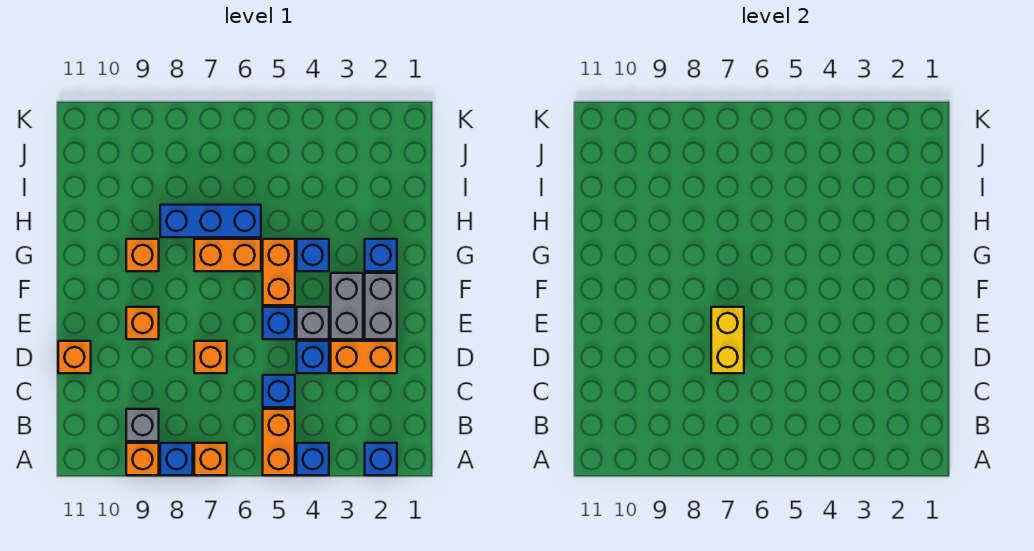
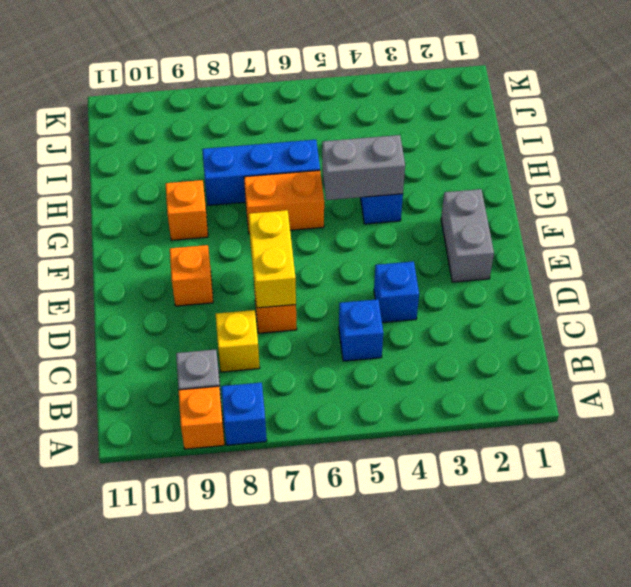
yellow brick C8 level 1 -> none
grey brick G4:G5 level 2 -> grey brick E3:F3 level 1
none -> blue brick A2 level 1
none -> blue brick A4 level 1
none -> orange brick A5:B5 level 1

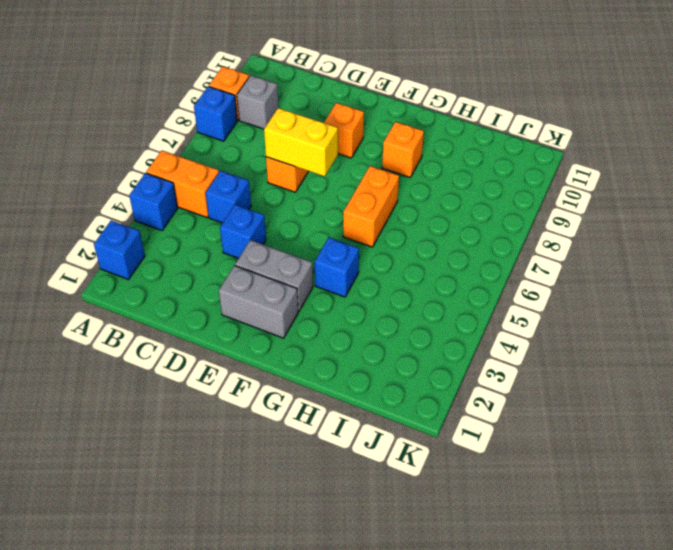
none -> orange brick A7 level 1
none -> orange brick D2:D3 level 1
none -> orange brick D11 level 1

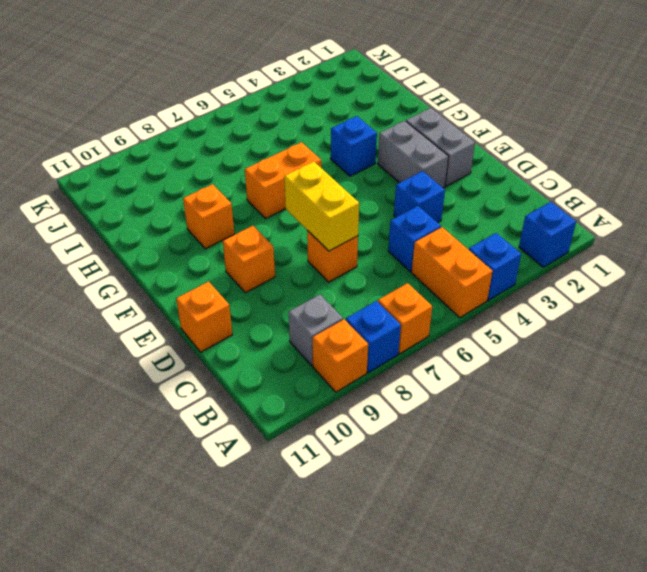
none -> orange brick D2:D3 level 1
none -> grey brick E4 level 1
none -> blue brick E5 level 1

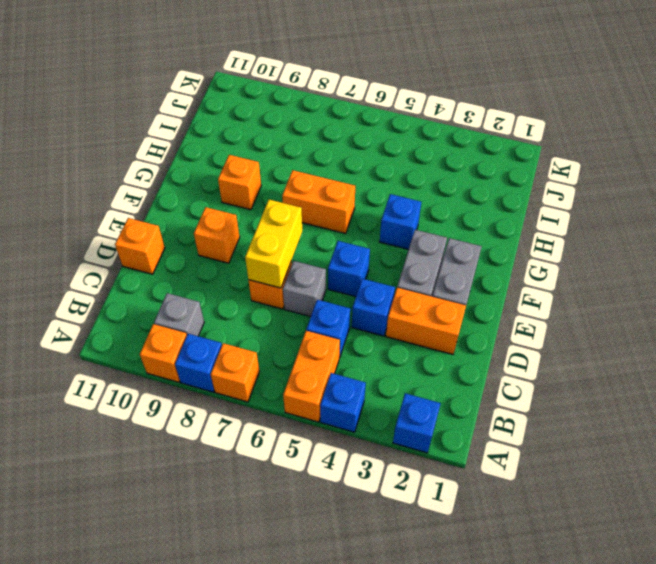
grey brick D6 level 1 -> grey brick E4 level 1
none -> orange brick F5:G5 level 1
none -> blue brick G2 level 1
none -> blue brick H6:H8 level 1

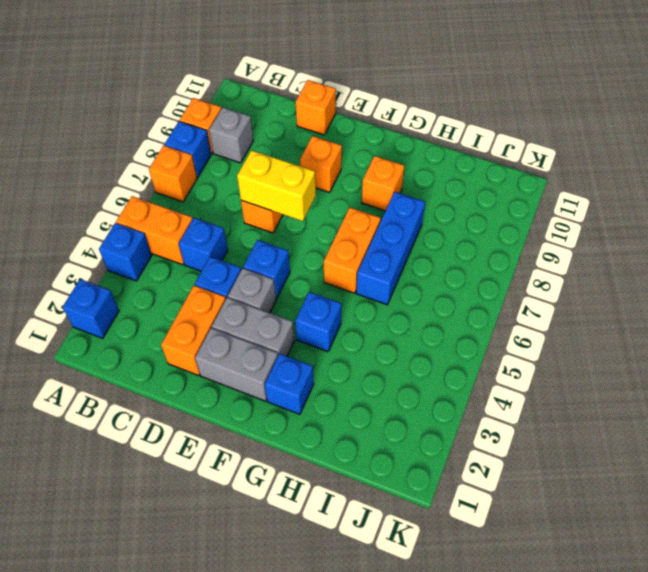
none -> orange brick F5:G5 level 1

